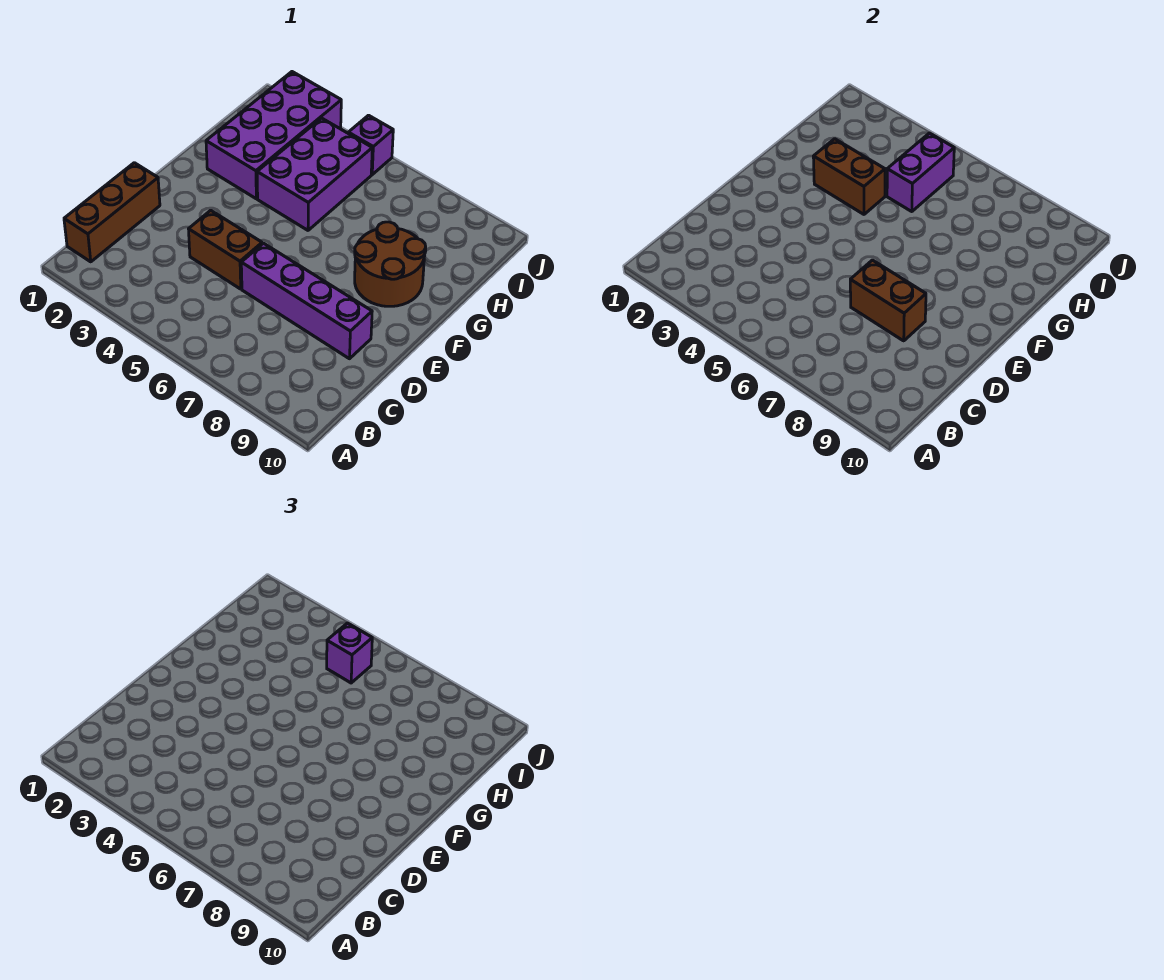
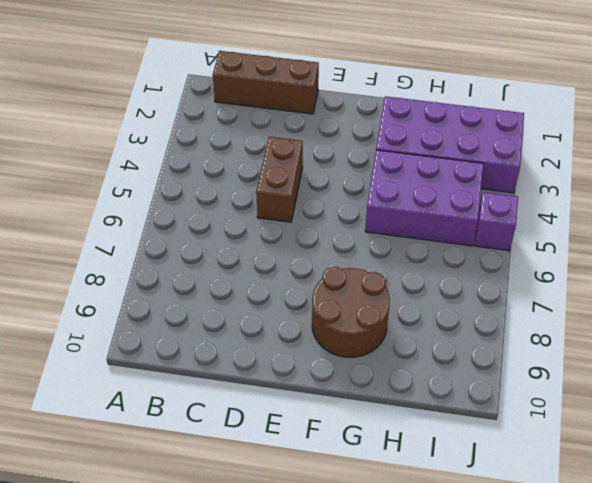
none -> purple brick D6:D9 level 1
none -> brown brick D7:D8 level 2

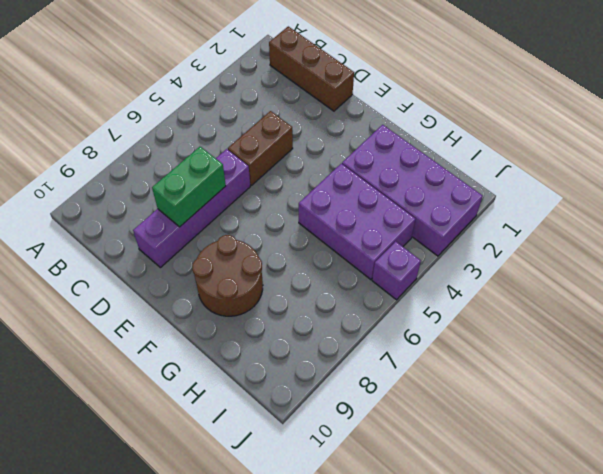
green brick D7:D8 level 2 -> brown brick D7:D8 level 2
none -> brown brick G3:G4 level 2
none -> purple brick H5:I5 level 2

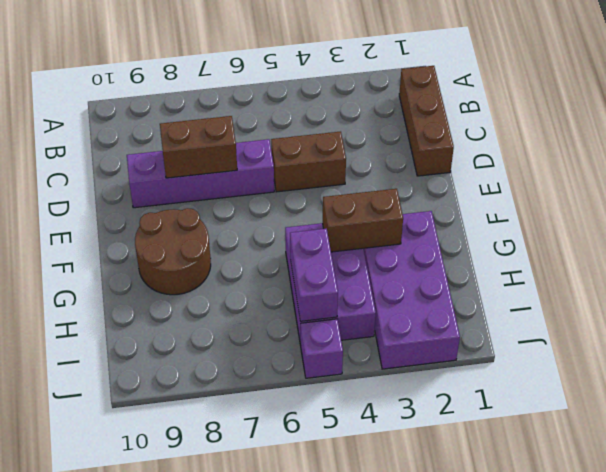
none -> purple brick I5 level 3

